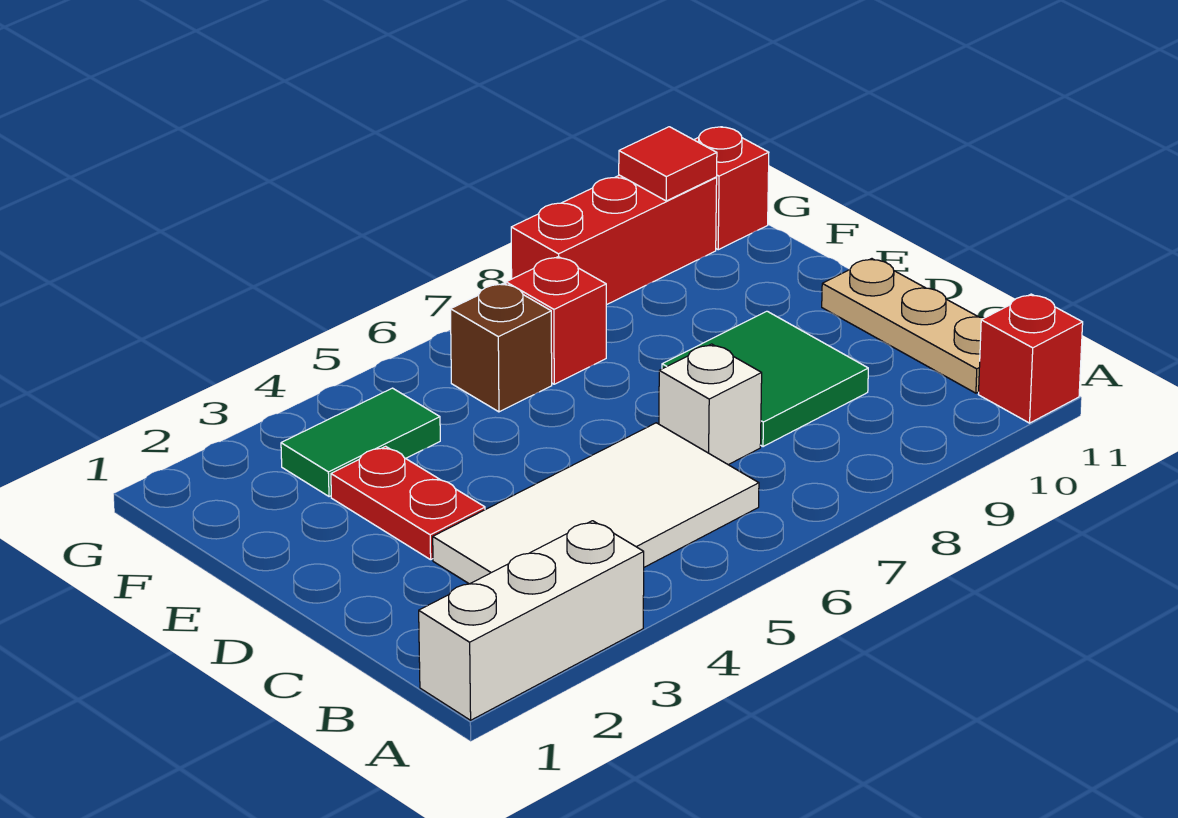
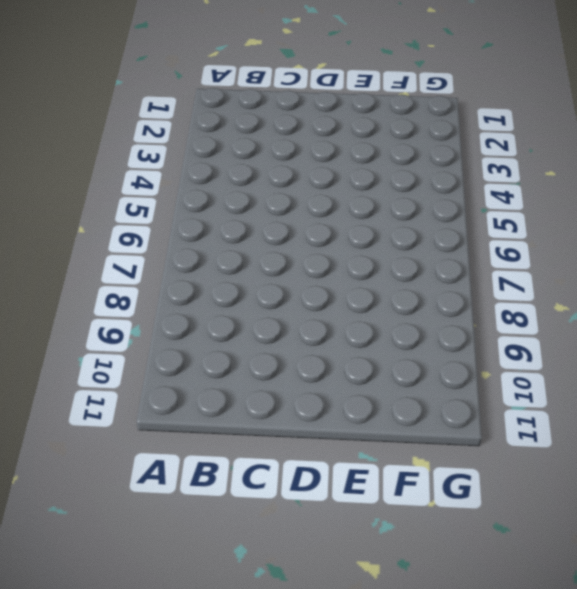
none -> white brick A1:A3 level 1
none -> red brick A11 level 1
none -> white tile B3:C6 level 1

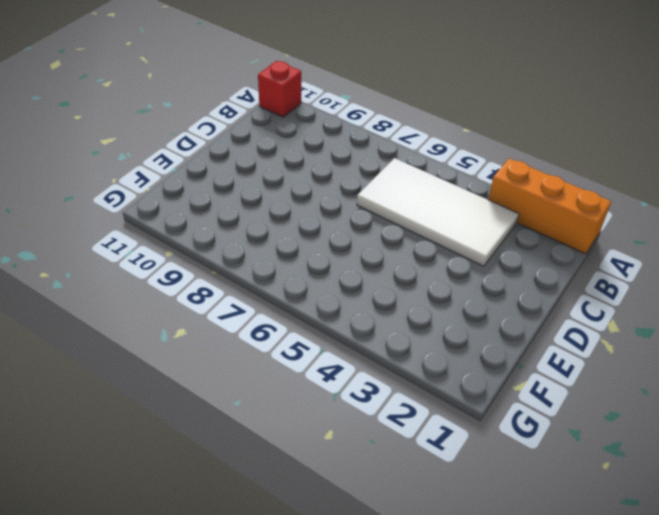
orange brick A1:A3 level 1 -> white brick A1:A3 level 1
none -> tan plate B11:D11 level 1
none -> white brick C7 level 1
none -> green tile C8:D9 level 1

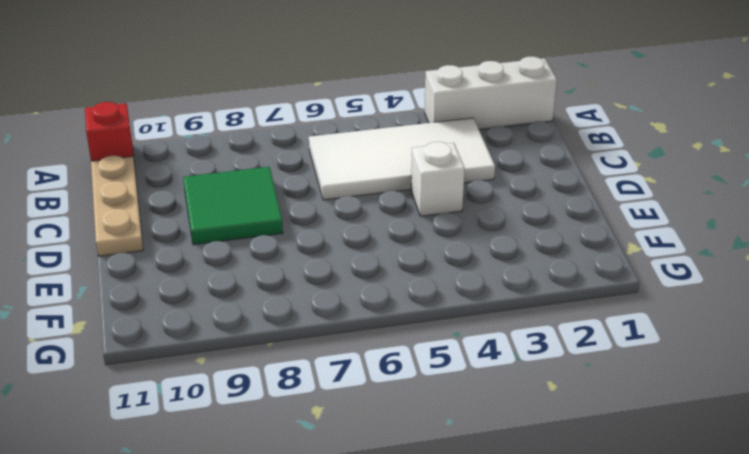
white brick D4 level 1 -> white brick C7 level 1
none -> red plate D3:E3 level 1
none -> green tile F3:F4 level 1
none -> brown brick F6 level 1

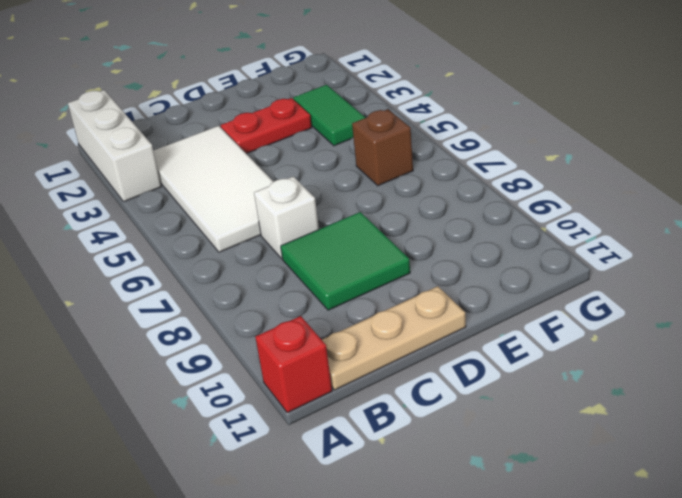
none -> red brick F7 level 1
none -> red brick G8:G10 level 1
none -> red brick G11 level 1

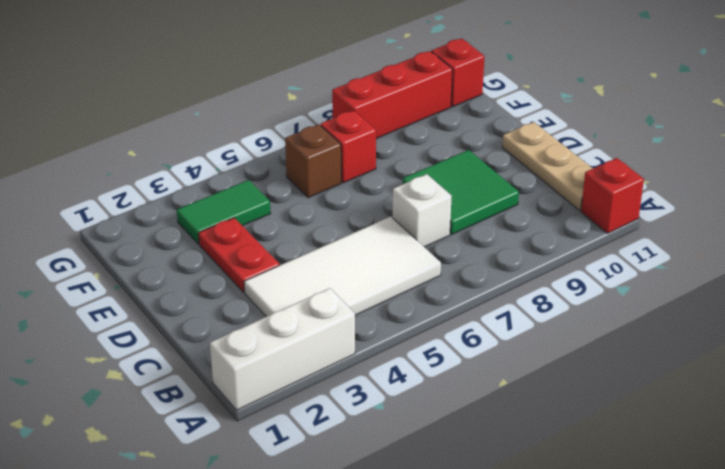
none -> red tile G10 level 2

